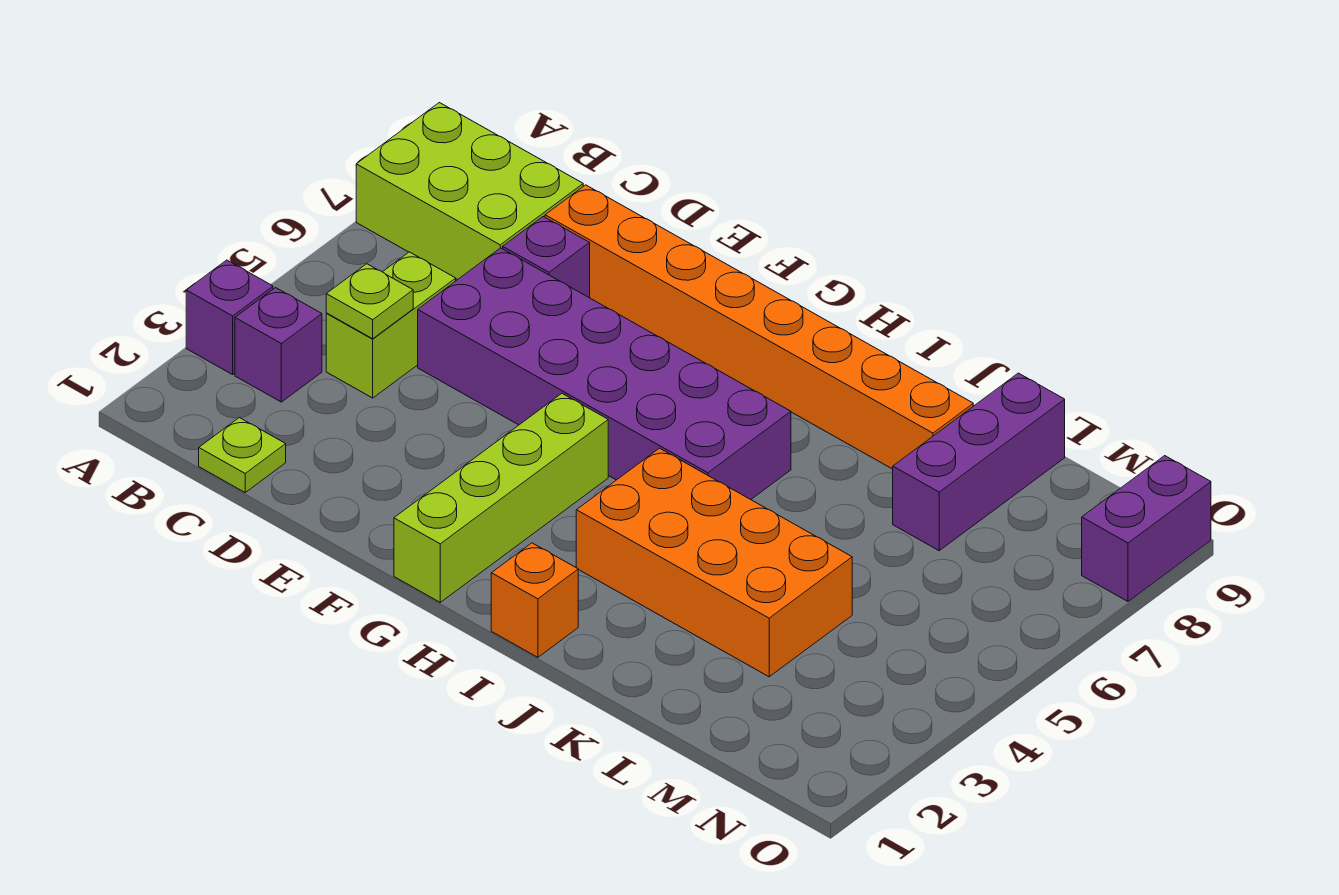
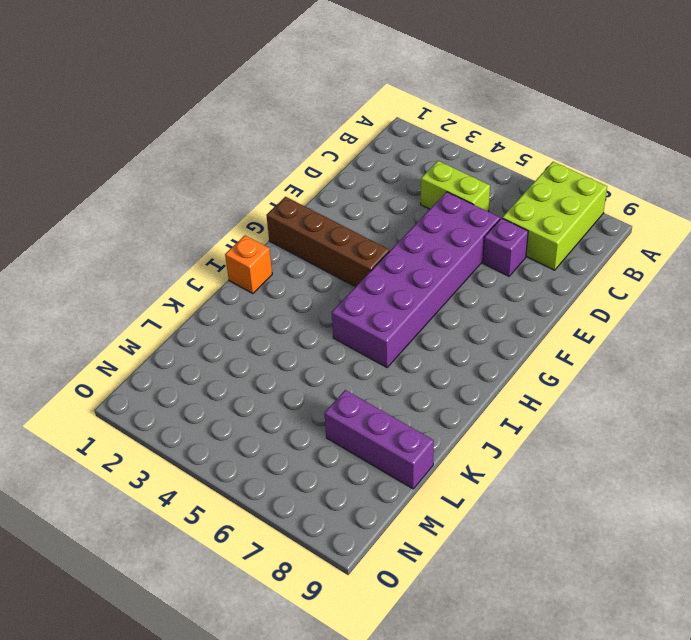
brown brick G1:G4 level 1 -> lime brick G1:G4 level 1
none -> purple brick A3 level 1
none -> purple brick B3 level 1
none -> lime plate C1 level 1

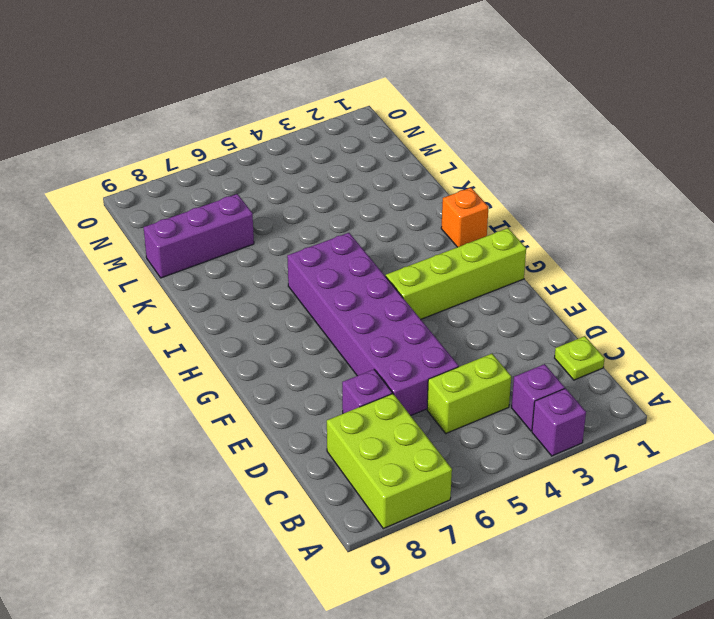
none -> orange brick D8:K8 level 1
none -> orange brick I3:L4 level 1
none -> purple brick O8:O9 level 1

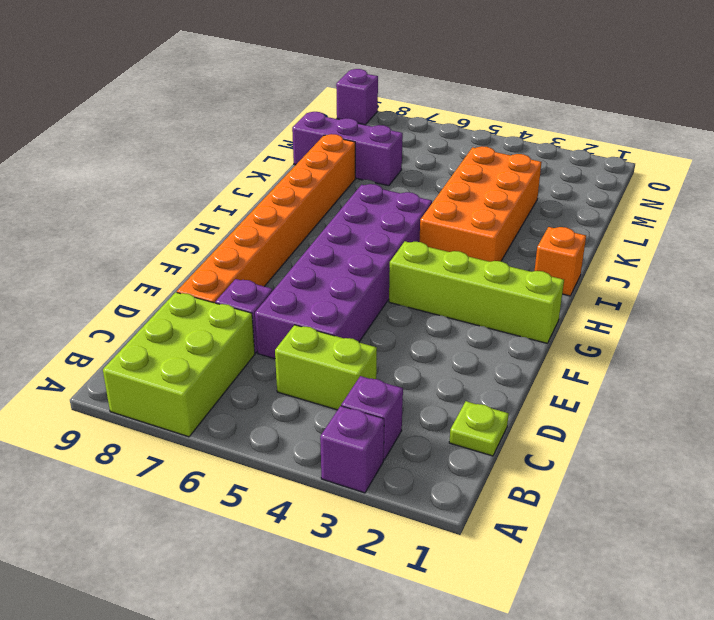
purple brick O9 level 1 -> purple brick O8:O9 level 1
none -> lime plate C4 level 2

